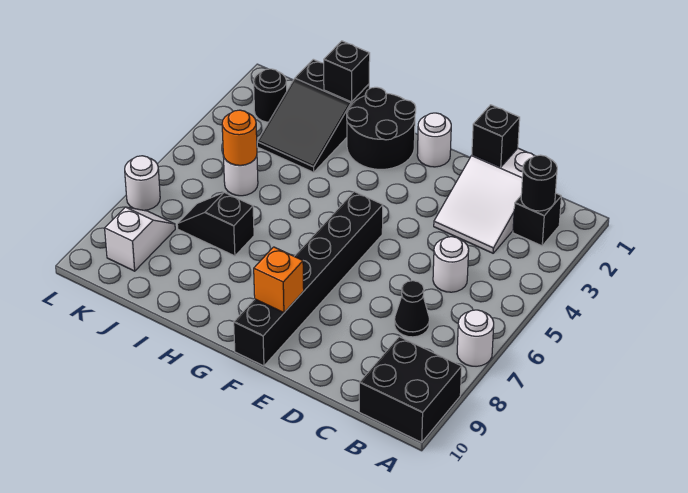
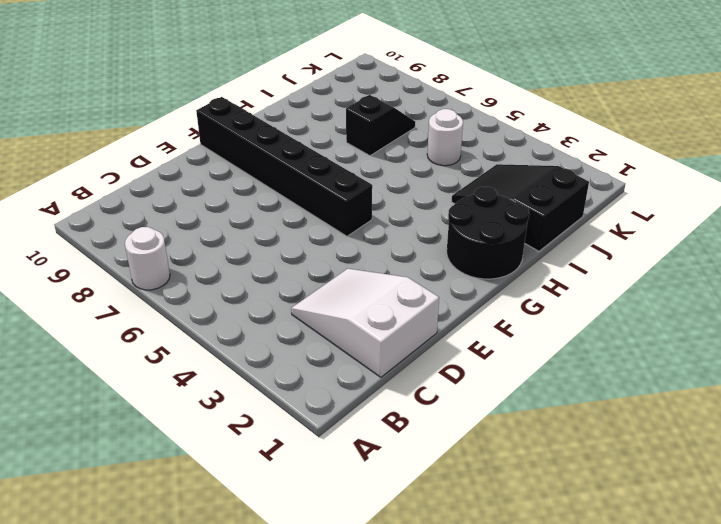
none -> black brick A9:B10 level 1
none -> black brick B2 level 1
none -> white round brick C5 level 1

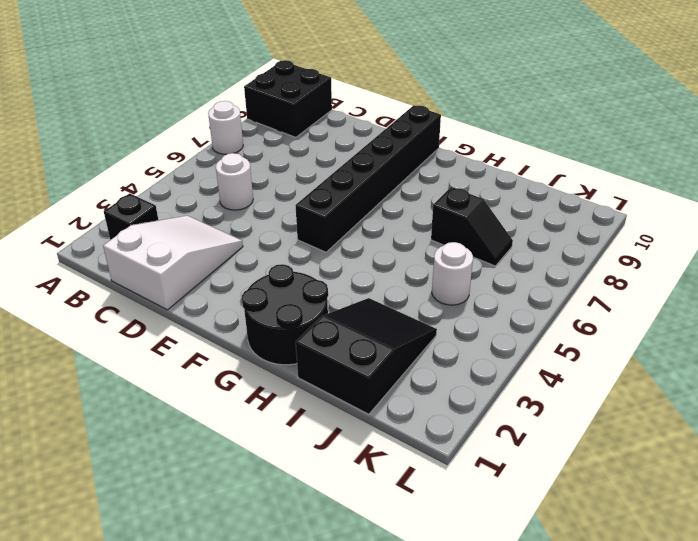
none -> black cone C7 level 1
none -> white round brick F1 level 1
none -> black round brick K2 level 1

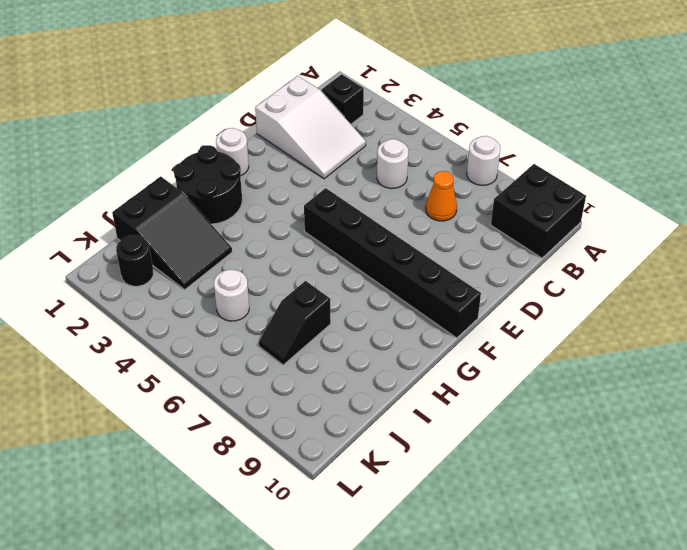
orange cone C7 level 1 -> black cone C7 level 1
none -> white slope K8:K9 level 1 top 9
none -> white round brick L7 level 1
none -> black round brick B2 level 2

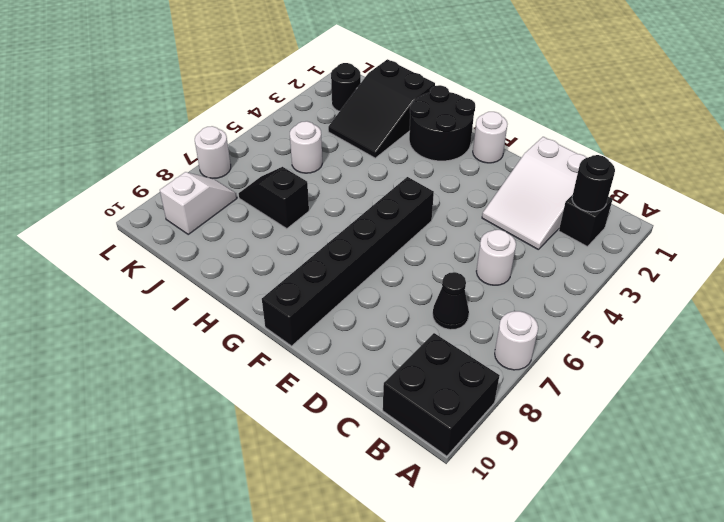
none -> black brick D1 level 2
none -> orange brick F9 level 2
none -> black brick I1 level 2

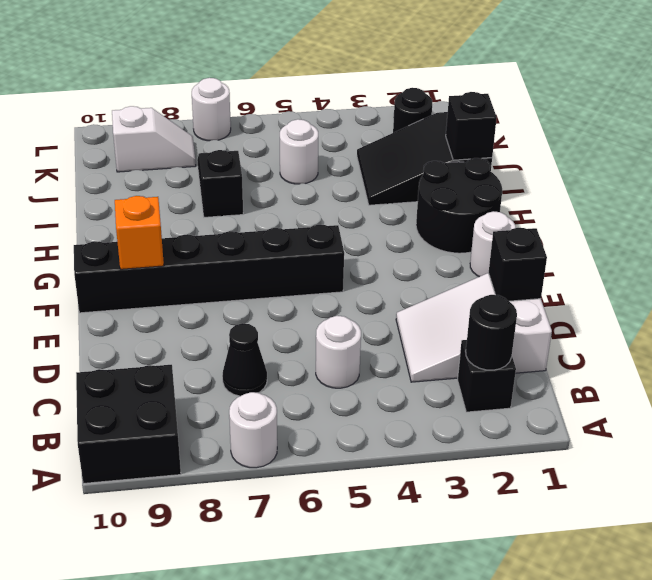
none -> orange round brick J5 level 2

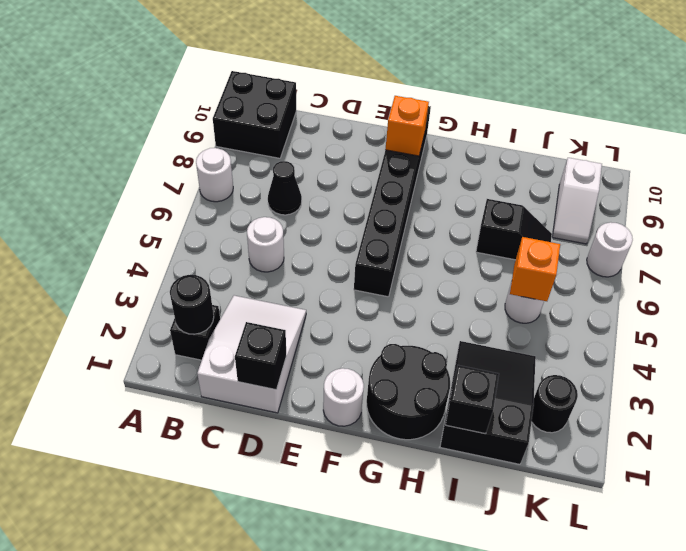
orange brick J5 level 2 -> orange round brick J5 level 2

